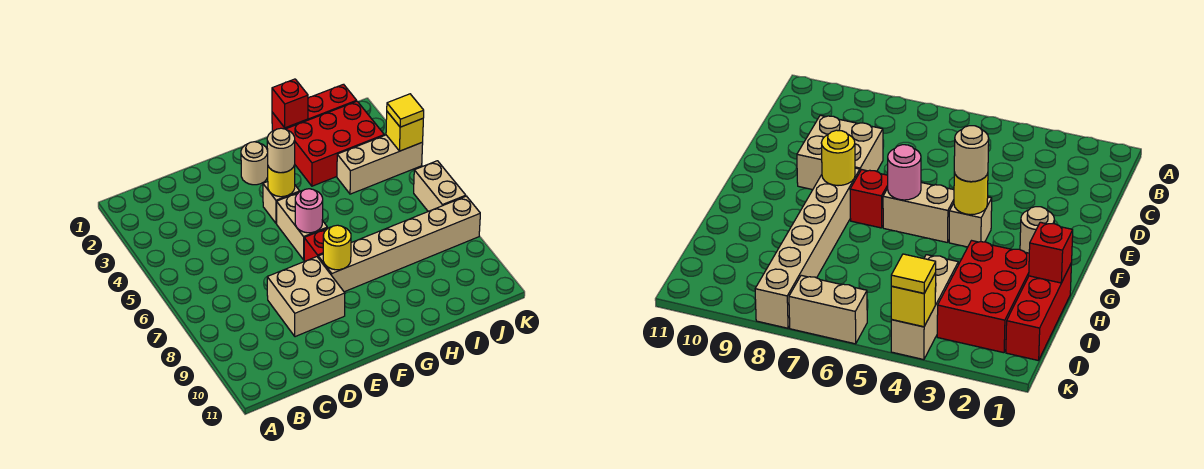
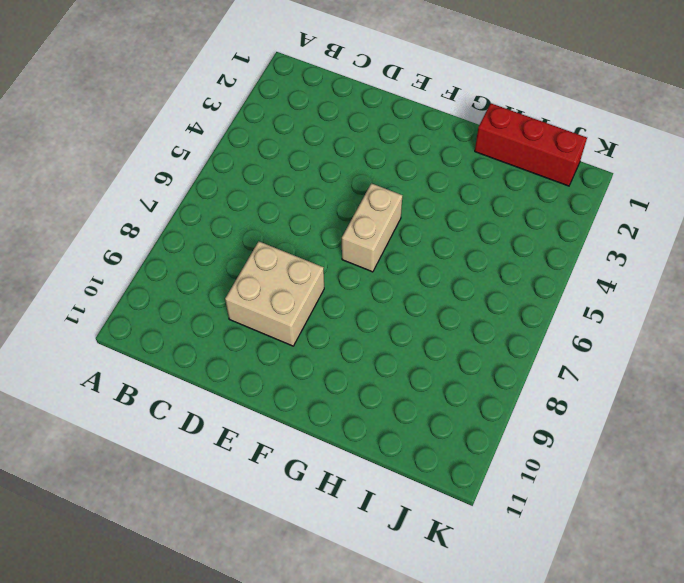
none -> tan round brick F2 level 1
none -> tan brick F4 level 1
none -> red brick F7 level 1

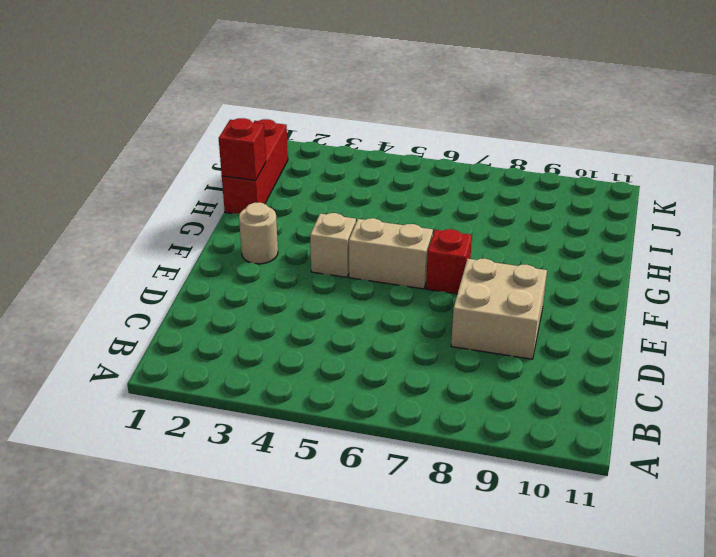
none -> tan brick F8:K8 level 1
none -> red brick H2:J3 level 1
none -> tan brick I4:K4 level 1

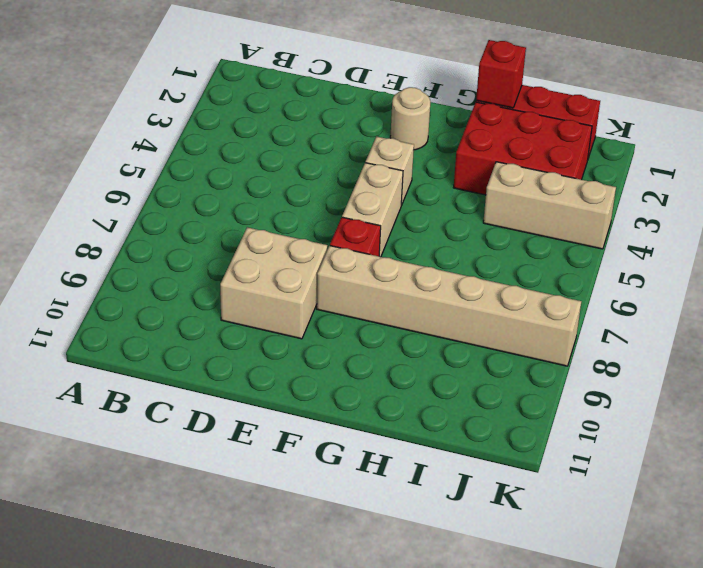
none -> tan brick K6:K7 level 1
none -> yellow round brick F4 level 2
none -> pink round brick F6 level 2

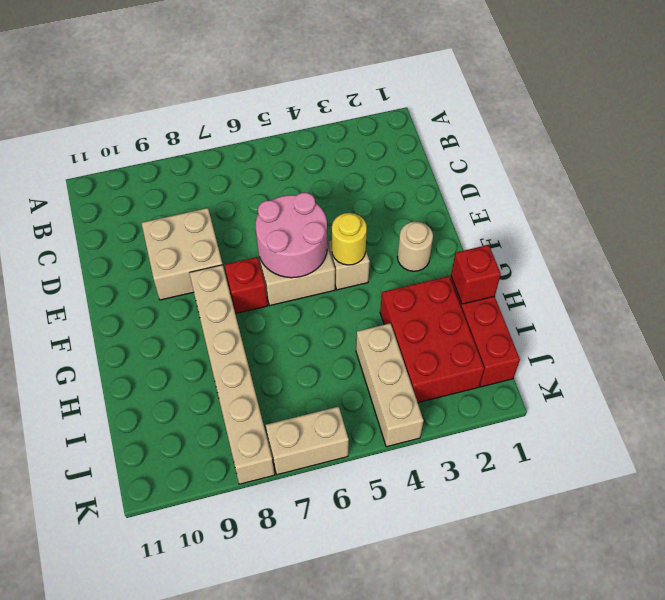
pink round brick E5:F6 level 2 -> pink round brick F6 level 2
none -> yellow round brick F8 level 2
none -> yellow brick K4 level 2
none -> tan round brick F4 level 3

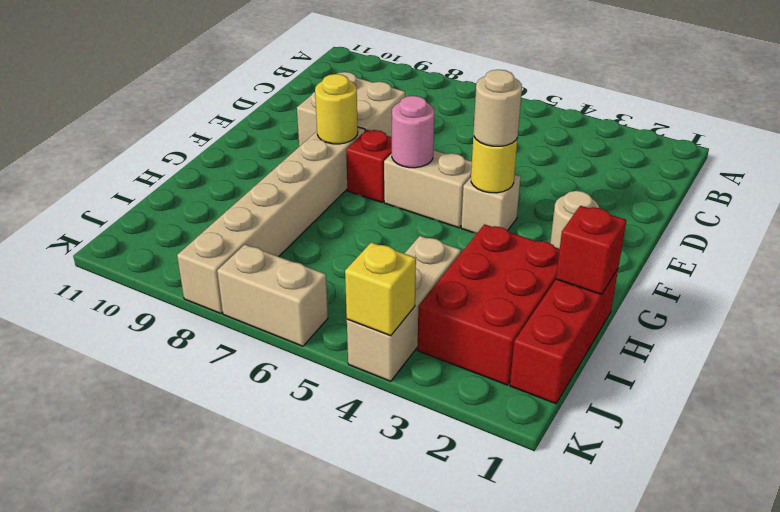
none -> yellow tile K4 level 3

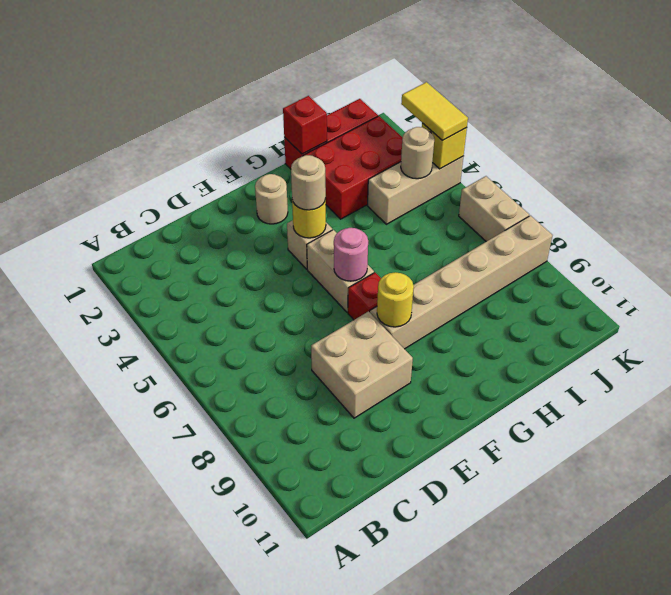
tan round brick J4 level 2 -> none
yellow tile K3:K4 level 3 -> yellow tile K4 level 3

